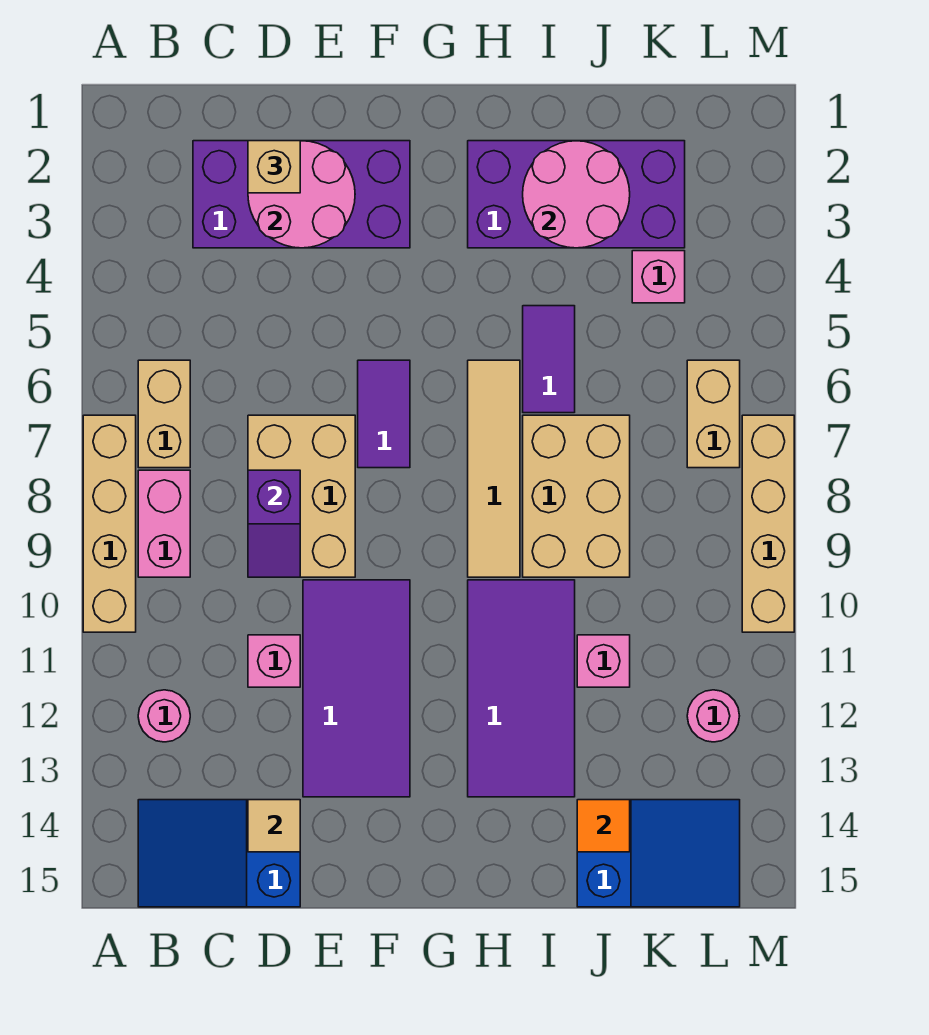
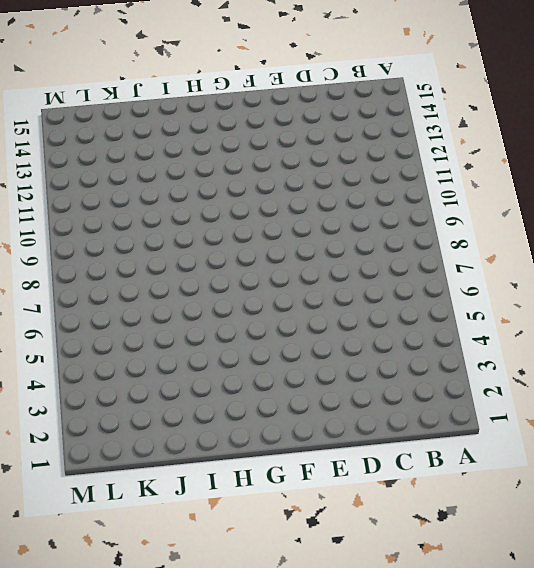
none -> tan brick A7:A10 level 1
none -> tan brick B6:B7 level 1
none -> pink brick B8:B9 level 1

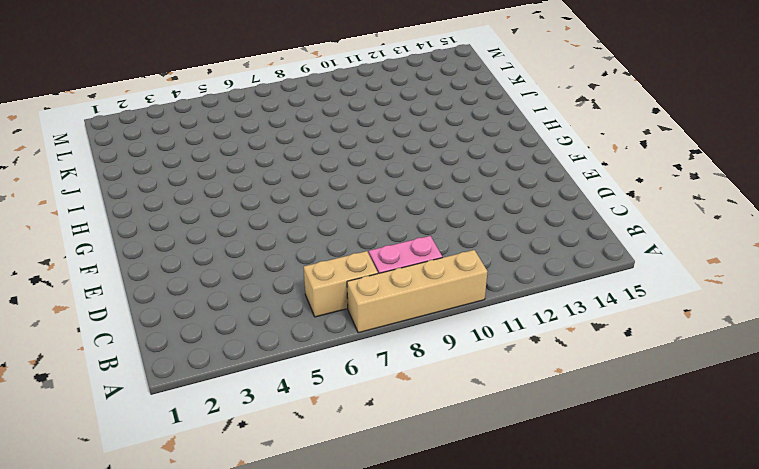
none -> pink round brick B12 level 1
none -> blue slope B14:D15 level 1 top D
none -> purple brick C2:F3 level 1

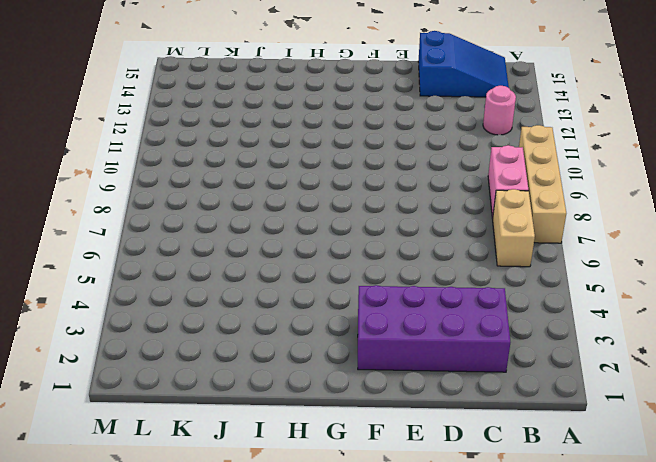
none -> tan brick D7:E9 level 1
none -> pink brick D11 level 1
none -> purple tile E10:F13 level 1

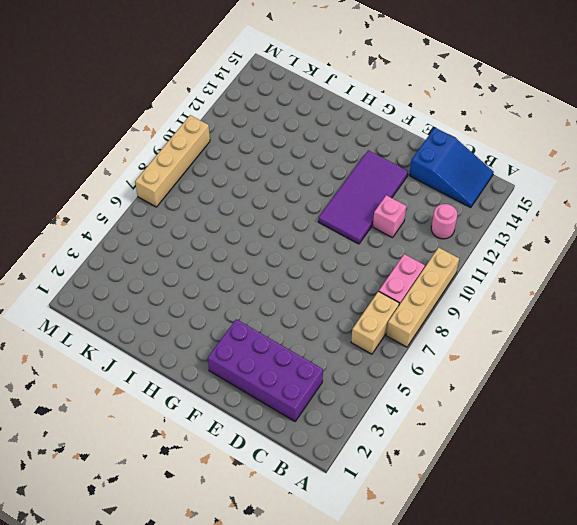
none -> tan brick D7:E9 level 1
none -> purple tile F6:F7 level 1
none -> purple brick H2:K3 level 1

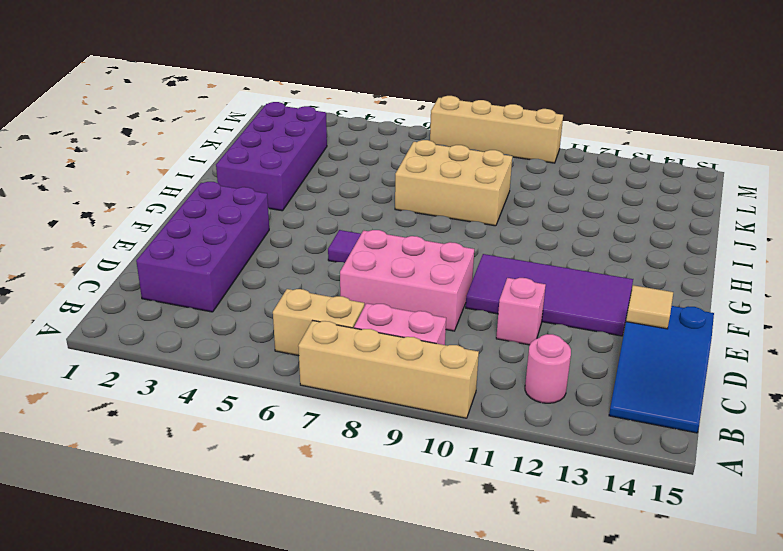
pink brick D7:E9 level 1 -> tan brick D7:E9 level 1
none -> tan tile H6:H9 level 1
none -> purple tile H10:I13 level 1
none -> purple tile I5:I6 level 1

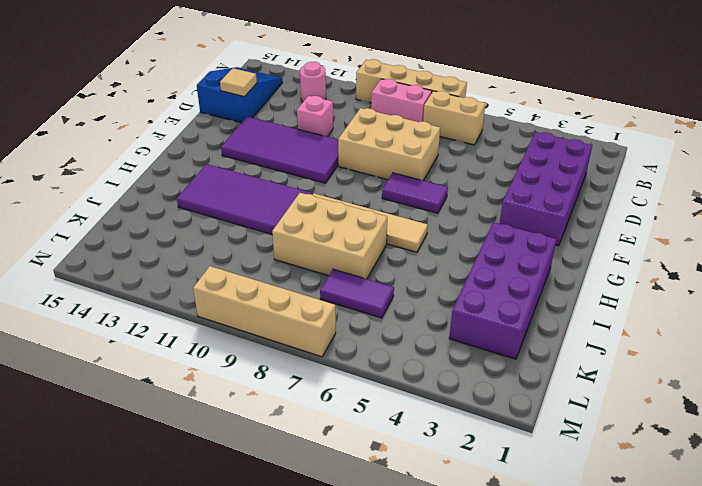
purple tile K6:K7 level 1 -> purple tile I5:I6 level 1
none -> pink brick J11 level 1
none -> blue slope J14:L15 level 1 top J
none -> pink brick K4 level 1

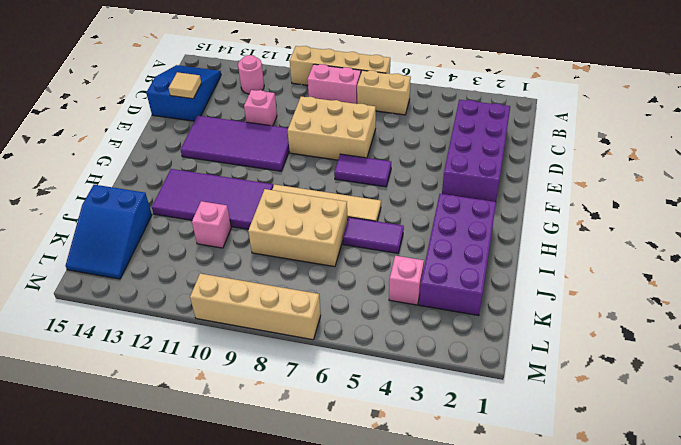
none -> tan brick L6:L7 level 1
none -> pink round brick L12 level 1
none -> pink round brick D2:E3 level 2

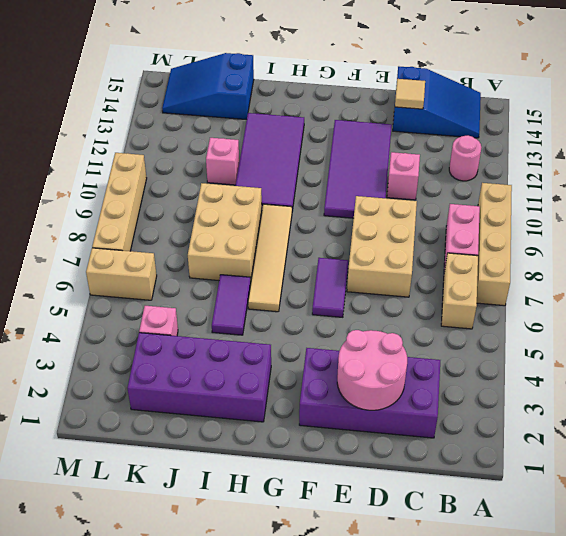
tan brick L6:M6 level 1 -> tan brick L6:L7 level 1
none -> pink round brick L12 level 1
none -> purple slope D8:D9 level 2 top 8
none -> pink round brick I2:J3 level 2

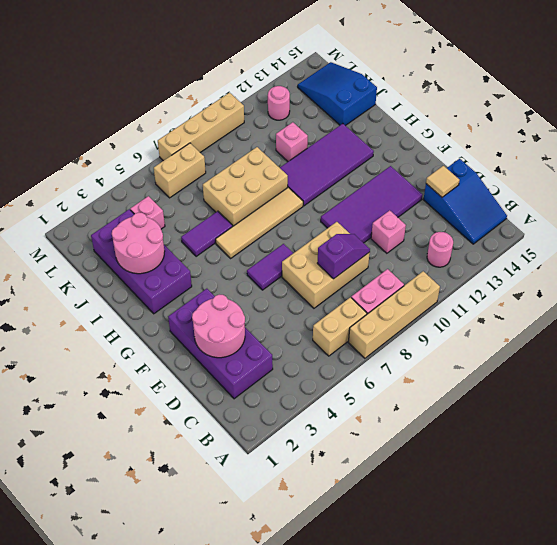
none -> orange tile J14 level 2
none -> tan brick D2 level 3

